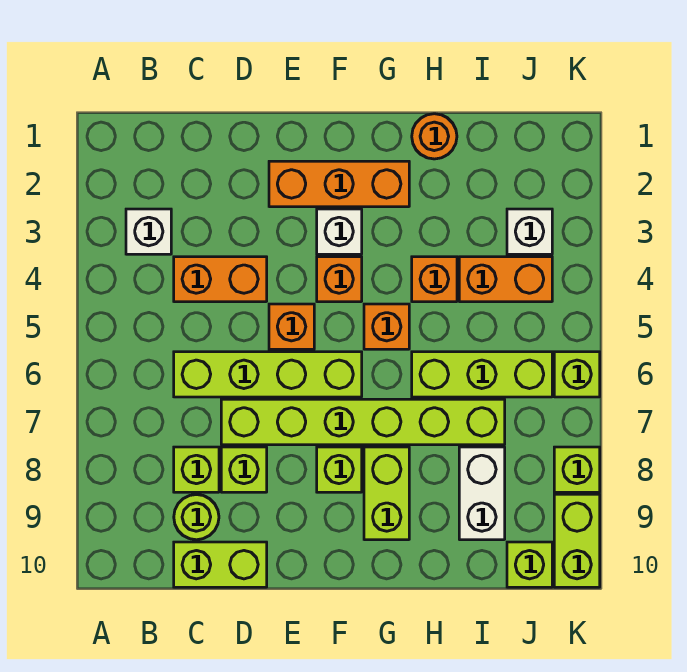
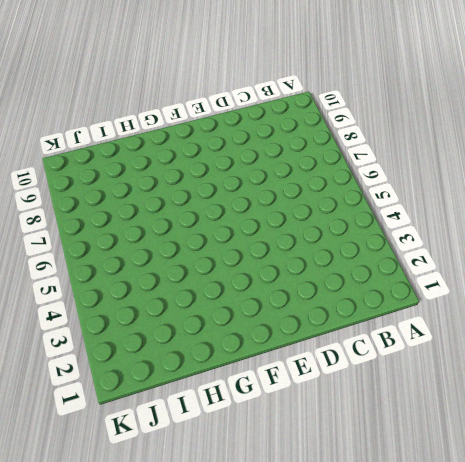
none -> white brick B3 level 1
none -> orange brick C4:D4 level 1
none -> lime brick C6:F6 level 1

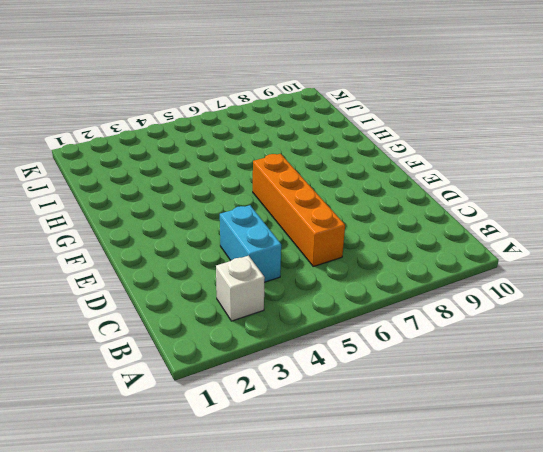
cyan brick C4:D4 level 1 -> orange brick C4:D4 level 1
orange brick C6:F6 level 1 -> lime brick C6:F6 level 1
none -> lime brick C8 level 1
none -> lime round brick C9 level 1
none -> lime brick C10:D10 level 1

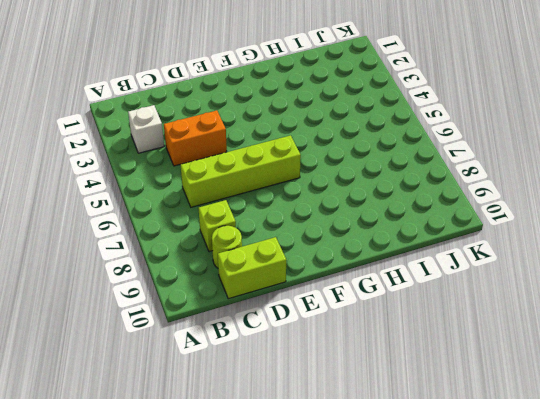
none -> lime brick D7:I7 level 1
none -> lime brick D8 level 1
none -> orange brick E2:G2 level 1

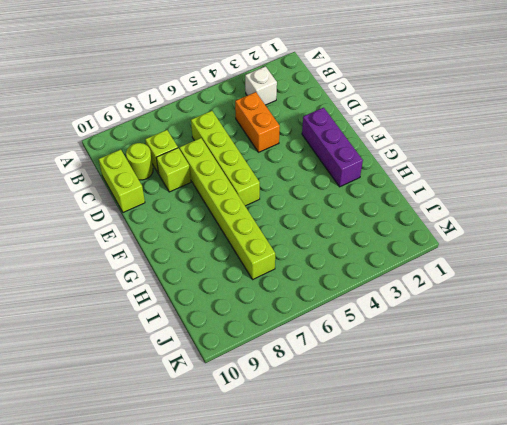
purple brick E2:G2 level 1 -> orange brick E2:G2 level 1
none -> orange brick E5 level 1
none -> white brick F3 level 1
none -> orange brick F4 level 1

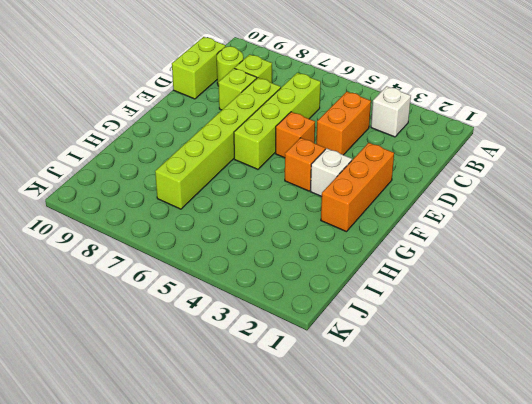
none -> lime brick F8 level 1
none -> orange brick G5 level 1
none -> lime brick G8:G9 level 1

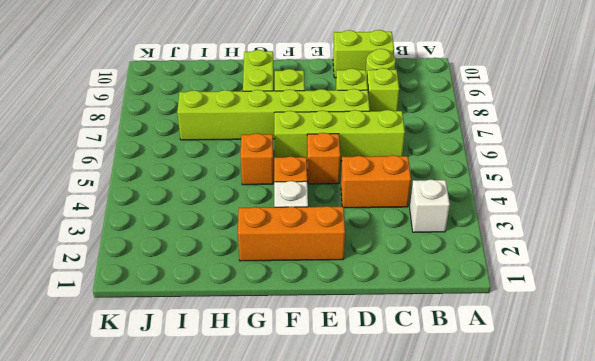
none -> orange round brick H1 level 1
none -> orange brick H4 level 1
none -> lime brick H6:J6 level 1

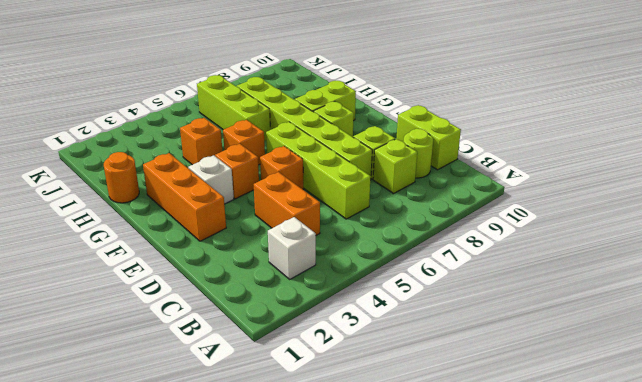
none -> orange brick I4:J4 level 1
none -> white brick I8:I9 level 1
none -> white brick J3 level 1

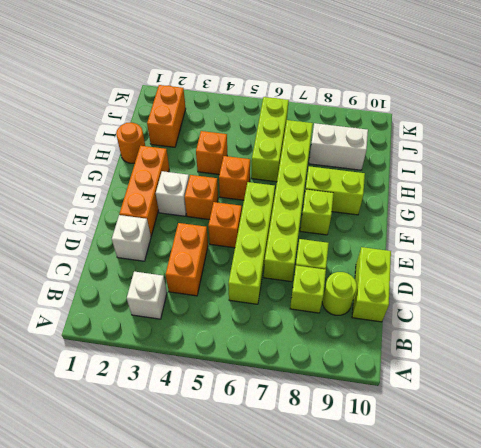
white brick D2 level 1 -> white brick J3 level 1
orange brick I2:J2 level 1 -> orange brick I4:J4 level 1
none -> lime brick J10 level 1
none -> lime brick K6 level 1
none -> lime brick K8 level 1

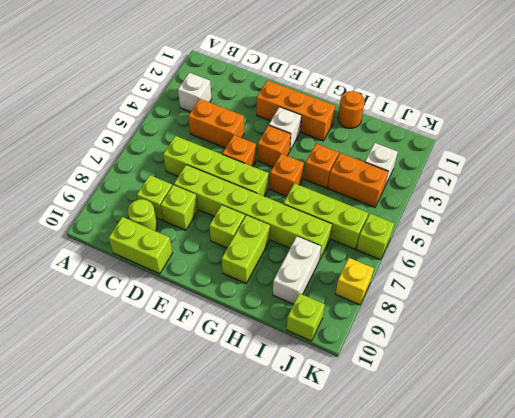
yellow brick K8 level 1 -> lime brick K8 level 1
none -> lime brick K9:K10 level 1

